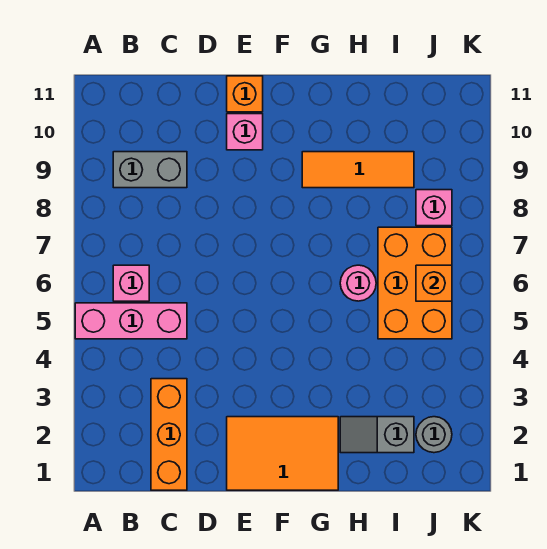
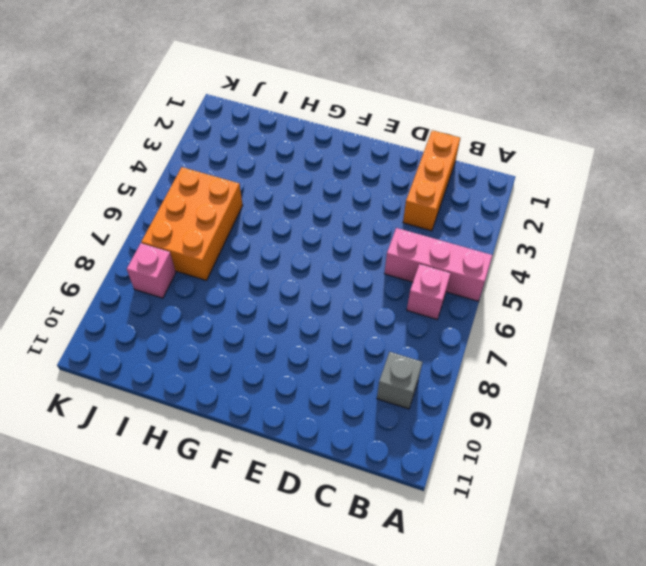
grey brick B9 level 1 -> grey brick B9:C9 level 1
none -> orange tile E1:G2 level 1
none -> pink brick E10 level 1
none -> orange brick E11 level 1

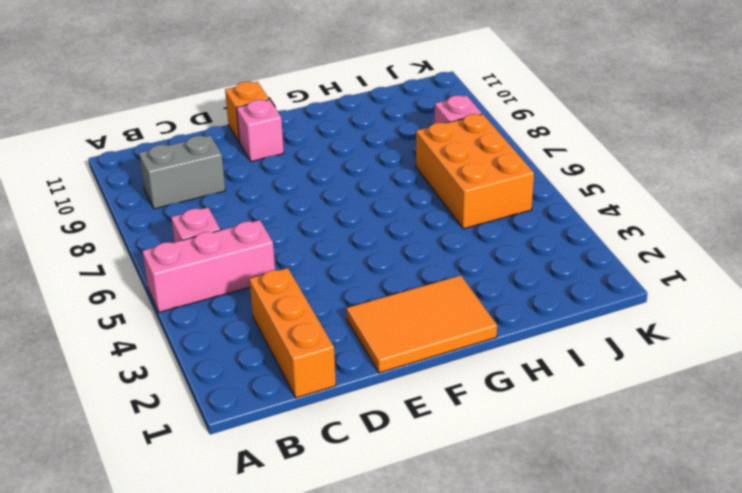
none -> orange tile G9:I9 level 1
none -> grey slope H2:I2 level 1 top I
none -> pink round brick H6 level 1

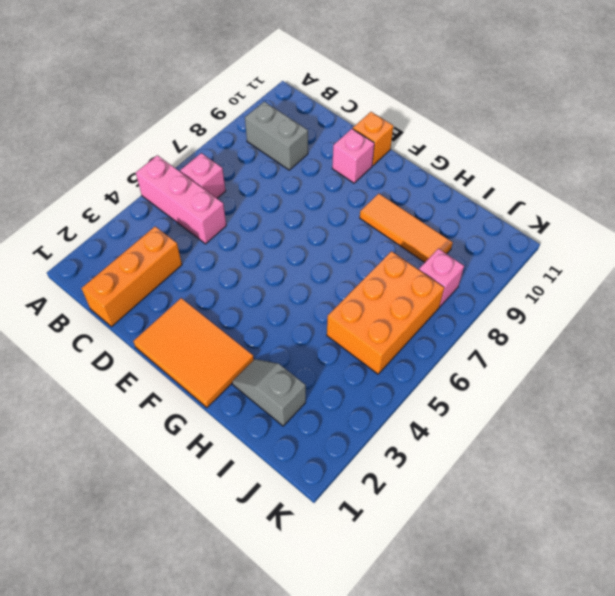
none -> pink round brick H6 level 1
none -> grey round brick J2 level 1
none -> orange brick J6 level 2

